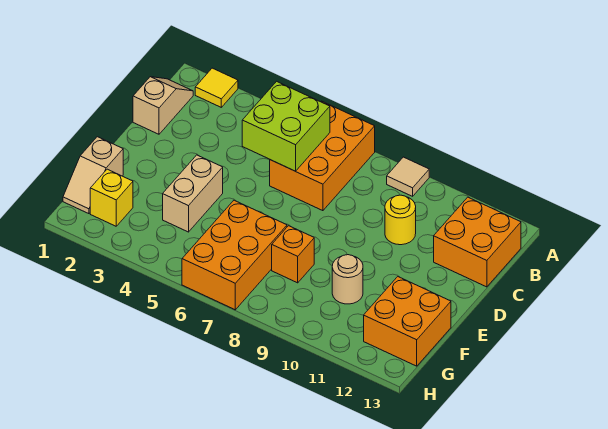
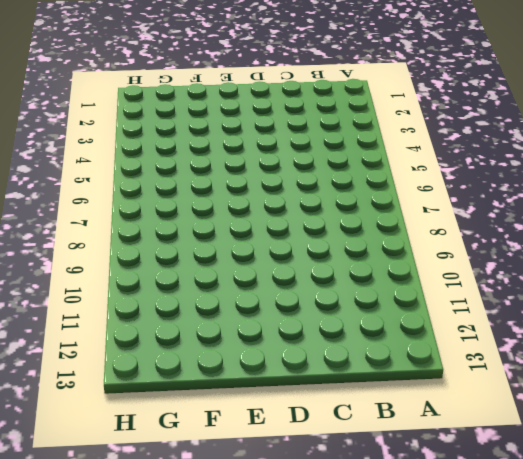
none -> yellow tile A2 level 1
none -> orange brick A6:C7 level 1
none -> tan tile A9 level 1

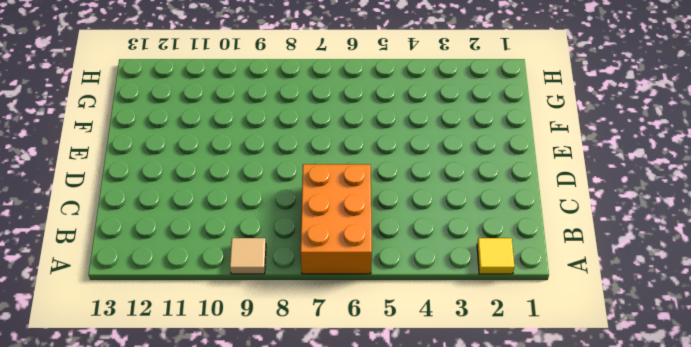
none -> tan slope B1:C1 level 1 top C
none -> orange brick B12:C13 level 1
none -> yellow round brick C10 level 1

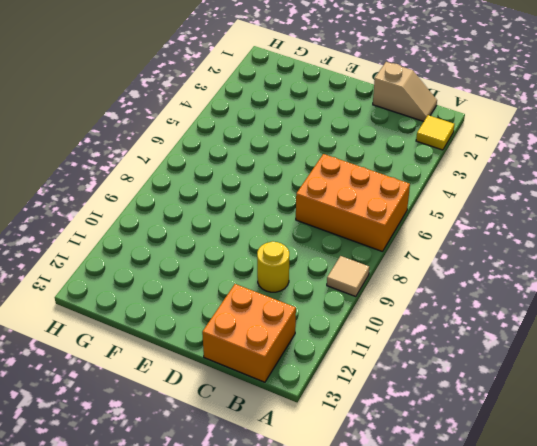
none -> tan brick E4:F4 level 1
none -> tan slope F1:G1 level 1 top F
none -> orange brick F6:H7 level 1

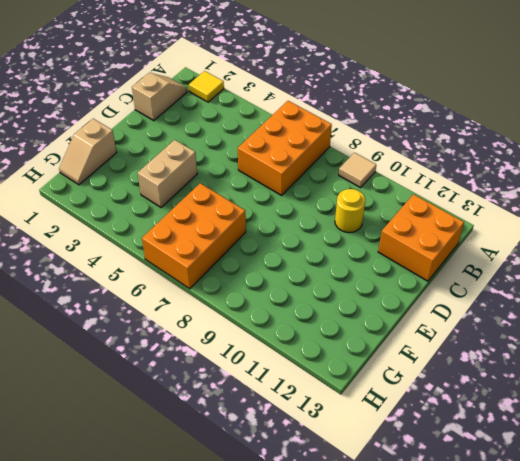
none -> orange brick F8 level 1
none -> tan round brick F10 level 1
none -> orange brick F12:G13 level 1

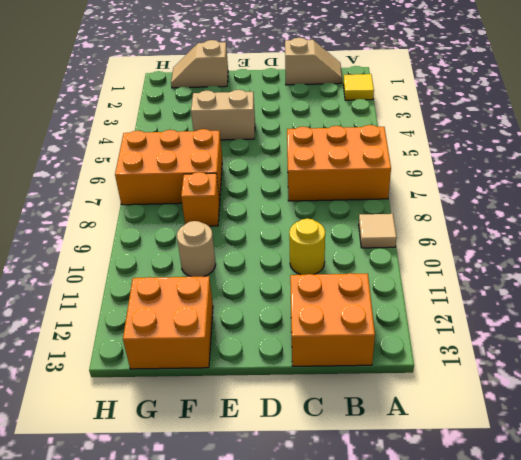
none -> yellow brick G2 level 1
none -> lime brick B5:C6 level 2

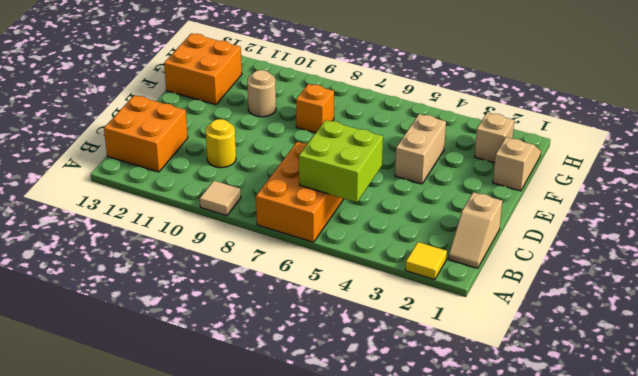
tan brick G2 level 1 -> yellow brick G2 level 1
none -> orange brick F6:H7 level 1

